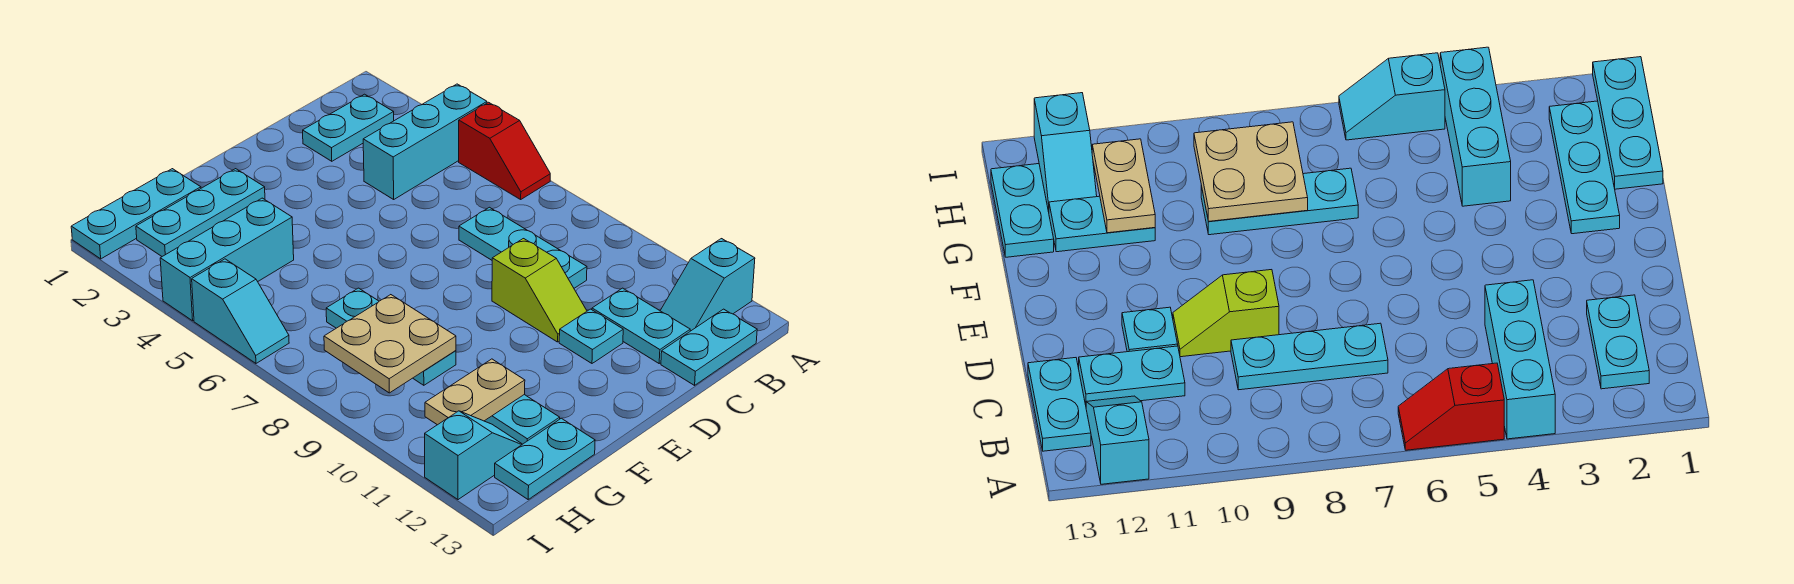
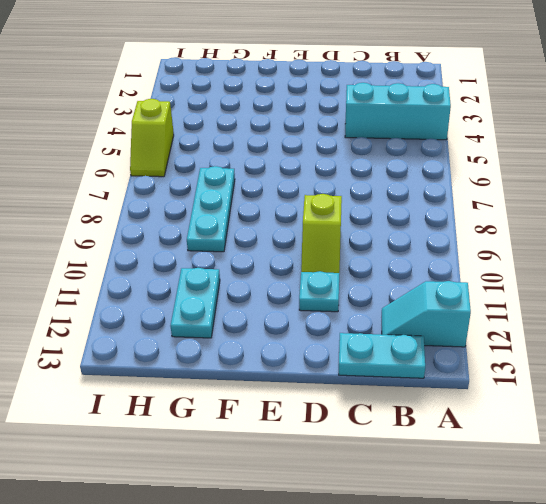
lime slope I5:I6 level 1 top 5 -> cyan slope I5:I6 level 1 top 5
none -> red slope A5:A6 level 1 top 5
none -> cyan plate B2:C2 level 1
none -> cyan plate C7:C9 level 1

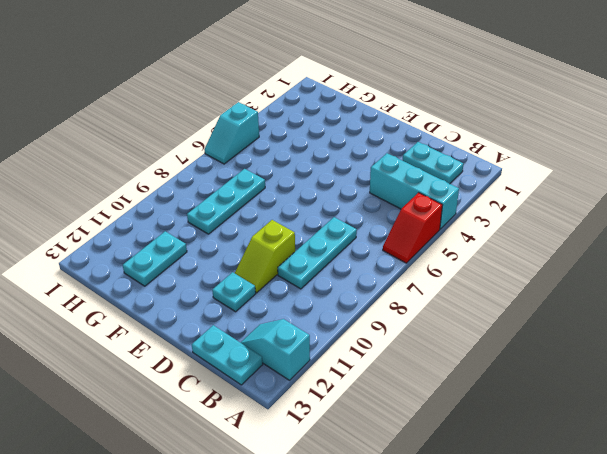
none -> cyan plate C11:C12 level 1
none -> cyan plate F2:H2 level 1
none -> cyan plate G1:I1 level 1

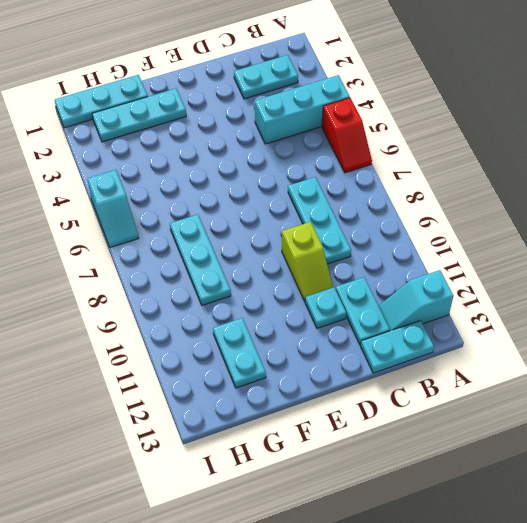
none -> cyan brick G4:I4 level 1
none -> cyan plate G13:H13 level 1
none -> cyan slope H12:I12 level 1 top I

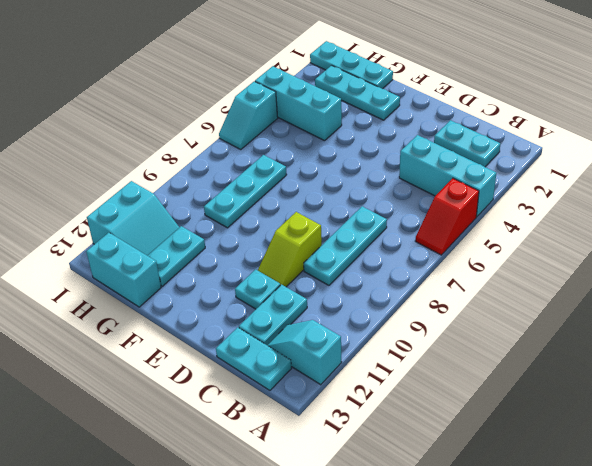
cyan brick G13:H13 level 1 -> cyan plate G13:H13 level 1
cyan slope H11:I12 level 1 top I -> cyan slope H12:I12 level 1 top I
none -> tan plate G8:H9 level 2
none -> tan plate G11:H11 level 2

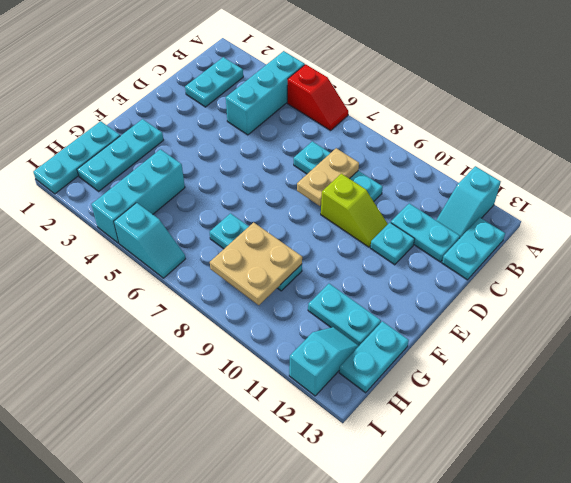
tan plate C8:D8 level 2 -> tan plate G11:H11 level 2

